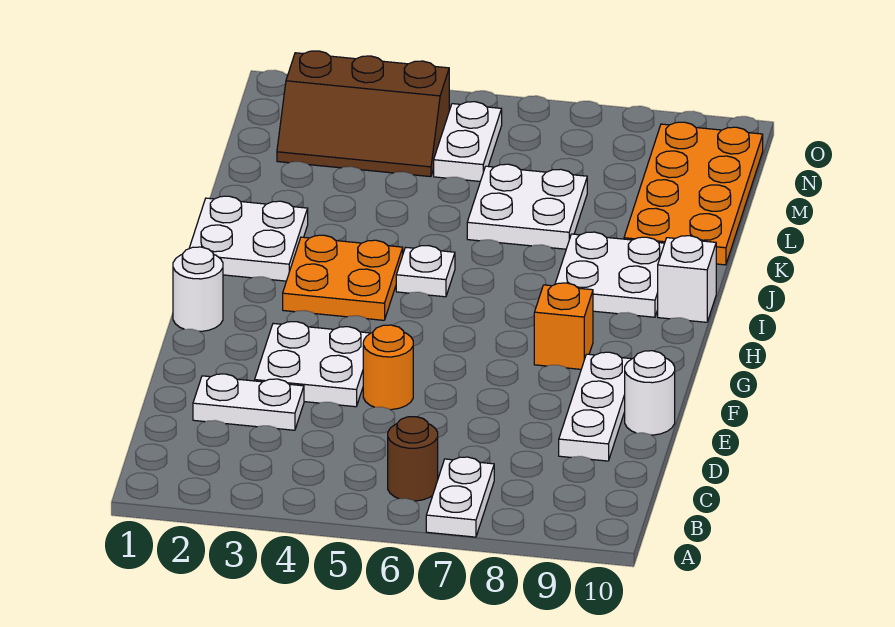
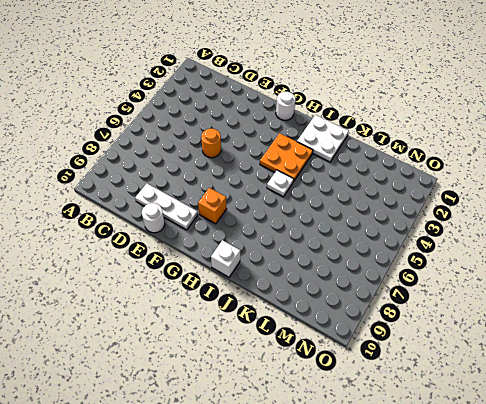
none -> white plate A7:B7 level 1
none -> brown round brick B6 level 1
none -> white plate D2:D3 level 1

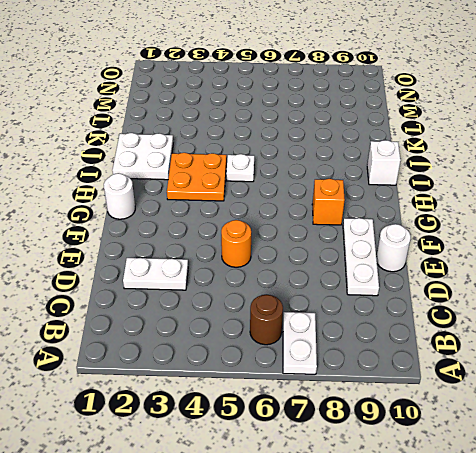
none -> white plate E3:F4 level 1
none -> white plate I8:J9 level 1
none -> white plate K6:L7 level 1

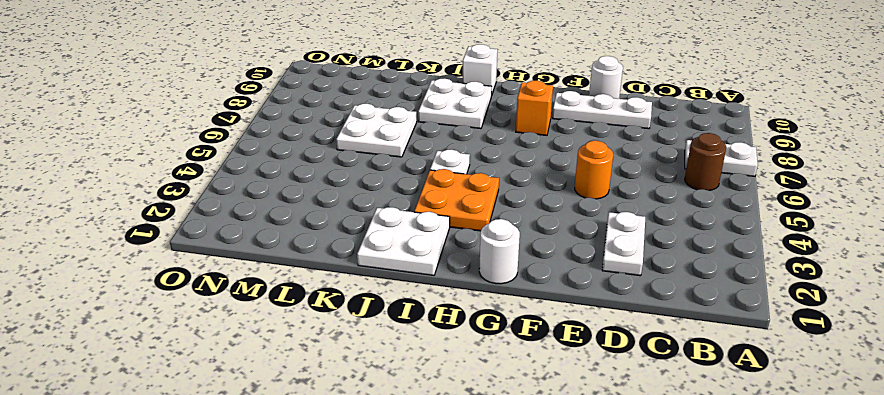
none -> white plate E3:F4 level 1
none -> orange plate K9:N10 level 1
none -> brown slope M2:N4 level 1 top N

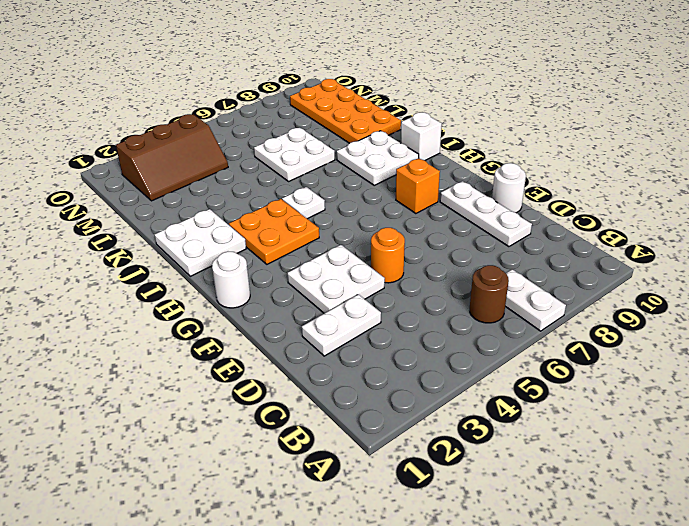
none -> white plate M5:N5 level 1

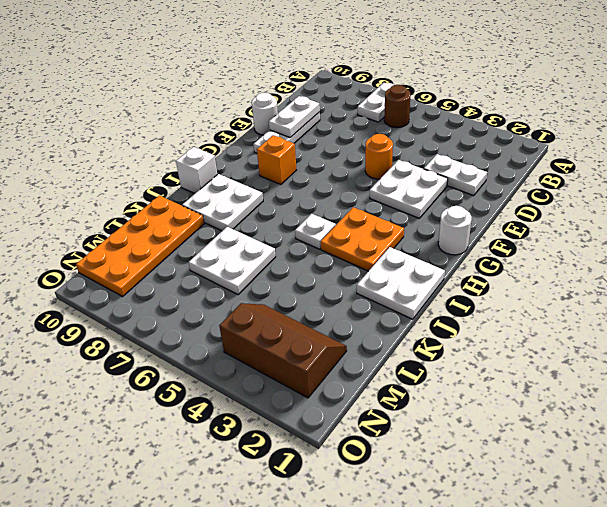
white plate D9:E9 level 2 -> white plate M5:N5 level 1

